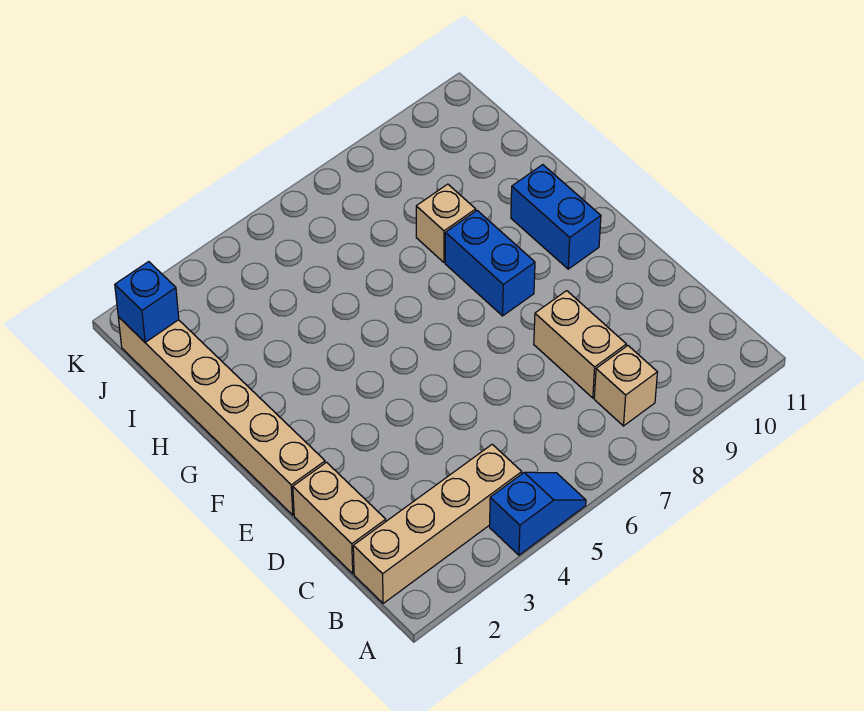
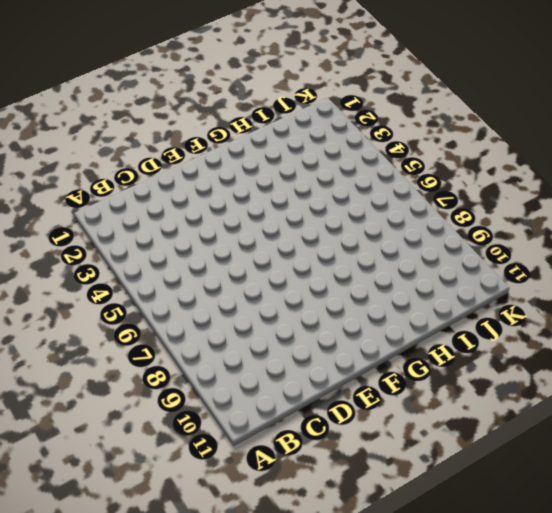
none -> blue slope A4:A5 level 1 top 4
none -> tan brick B1:B4 level 1

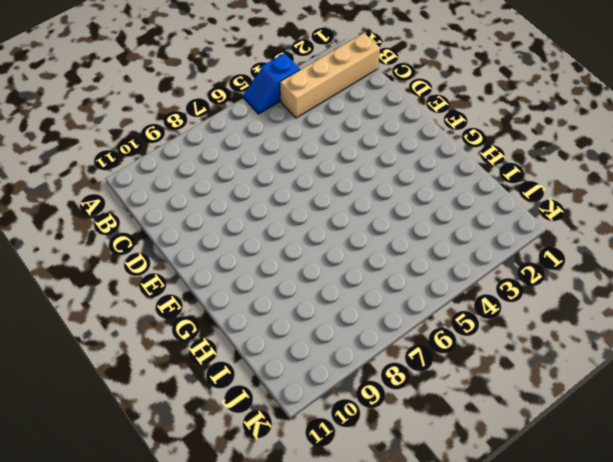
none -> tan brick B8 level 1
none -> tan brick C1:D1 level 1

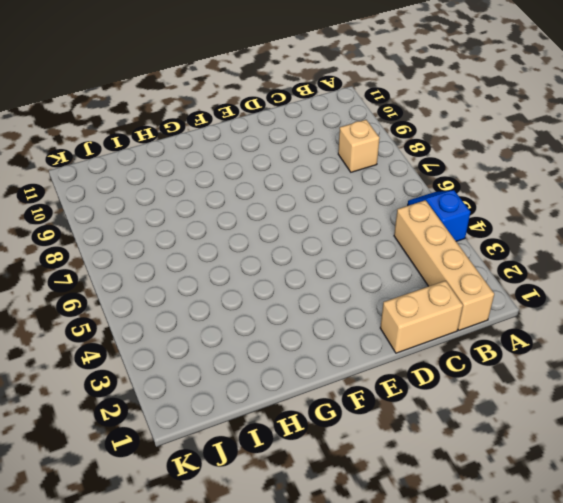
none -> tan brick C8:D8 level 1
none -> tan brick E1:J1 level 1

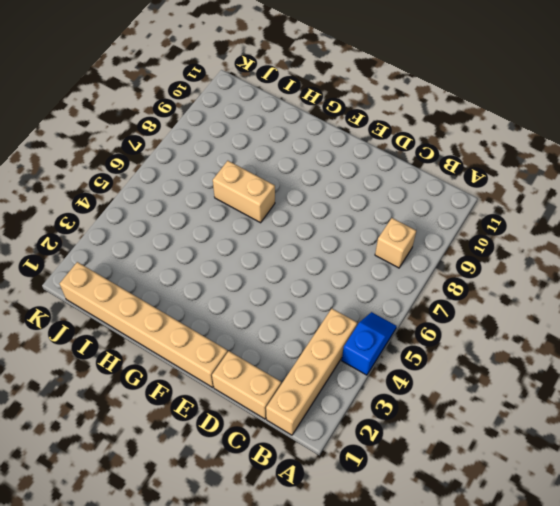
tan brick G7:H7 level 1 -> tan brick C8:D8 level 1
none -> blue brick F8:G8 level 1
none -> blue brick F10:G10 level 1

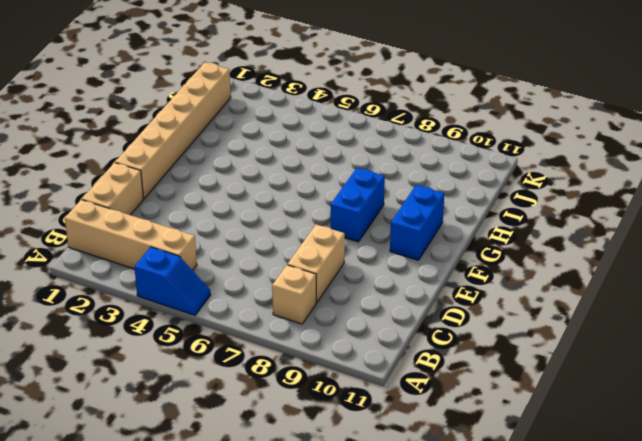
none -> tan brick H8 level 1
none -> blue brick J1 level 2

